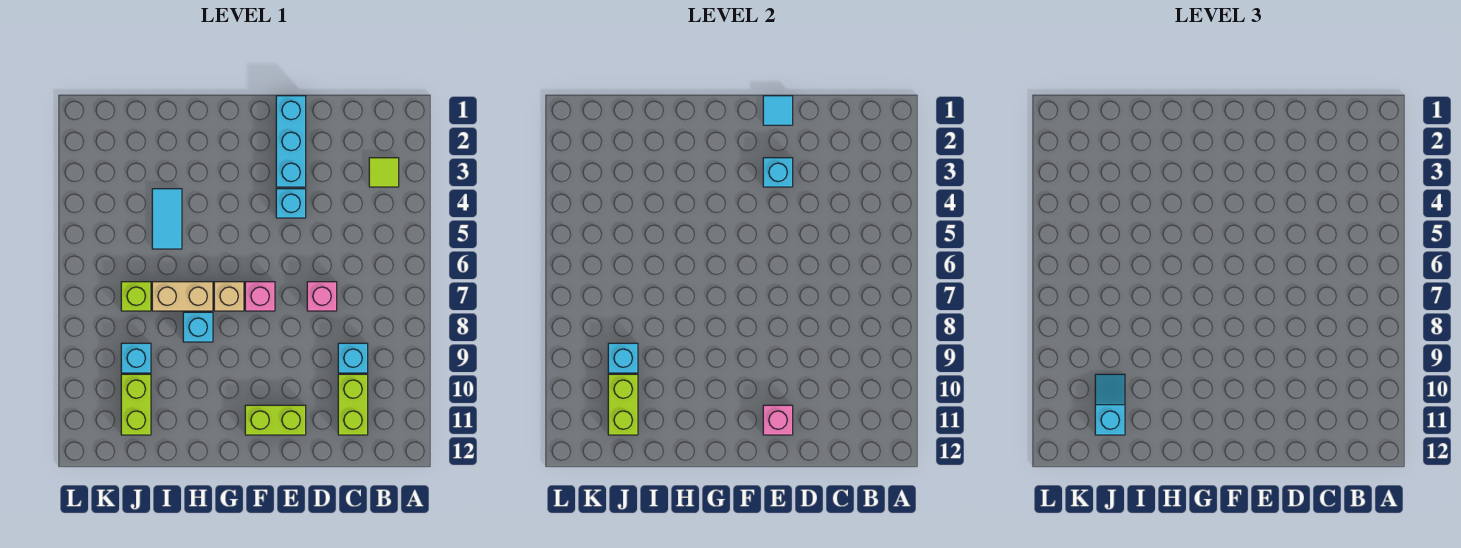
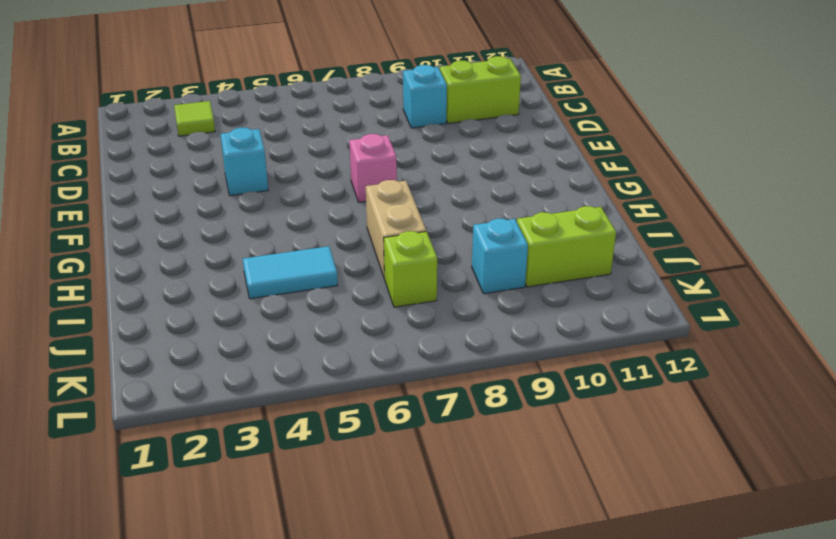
none -> pink brick D7 level 1
none -> cyan brick E1:E3 level 1
none -> lime brick E11:F11 level 1

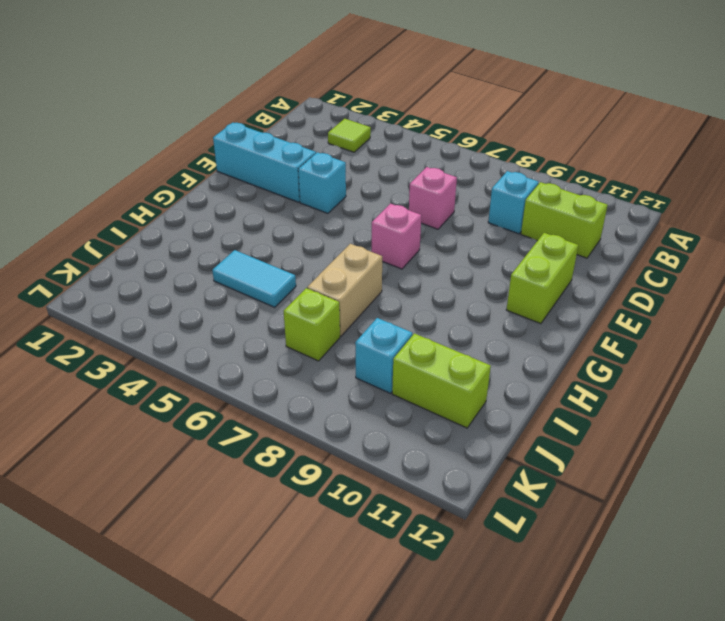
none -> tan brick G7 level 1
none -> cyan brick H8 level 1
none -> cyan tile E1 level 2

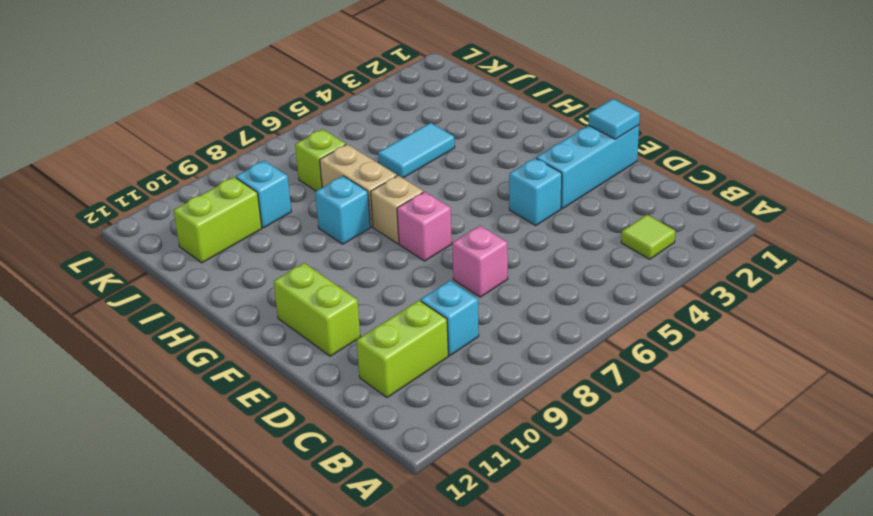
none -> cyan brick E3 level 2
none -> pink brick E11 level 2
none -> cyan brick J9 level 2

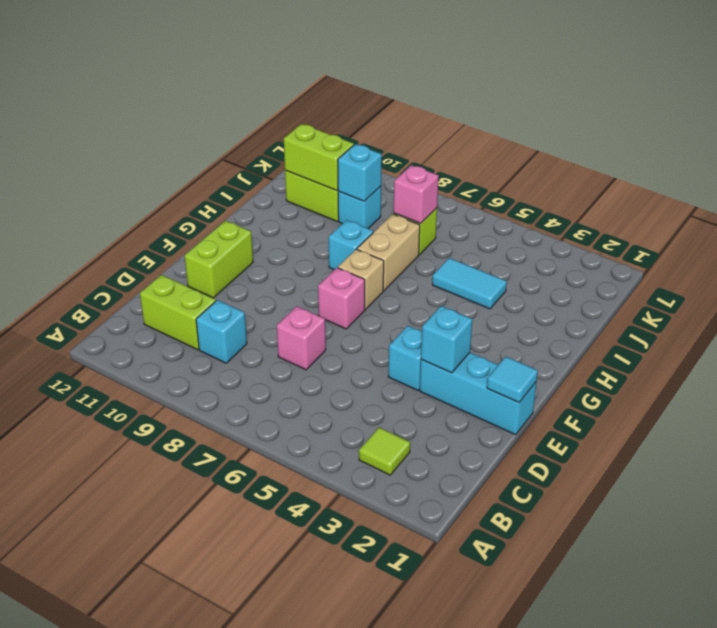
pink brick J7 level 2 -> pink brick E11 level 2
none -> cyan slope J10:J11 level 3 top 11

